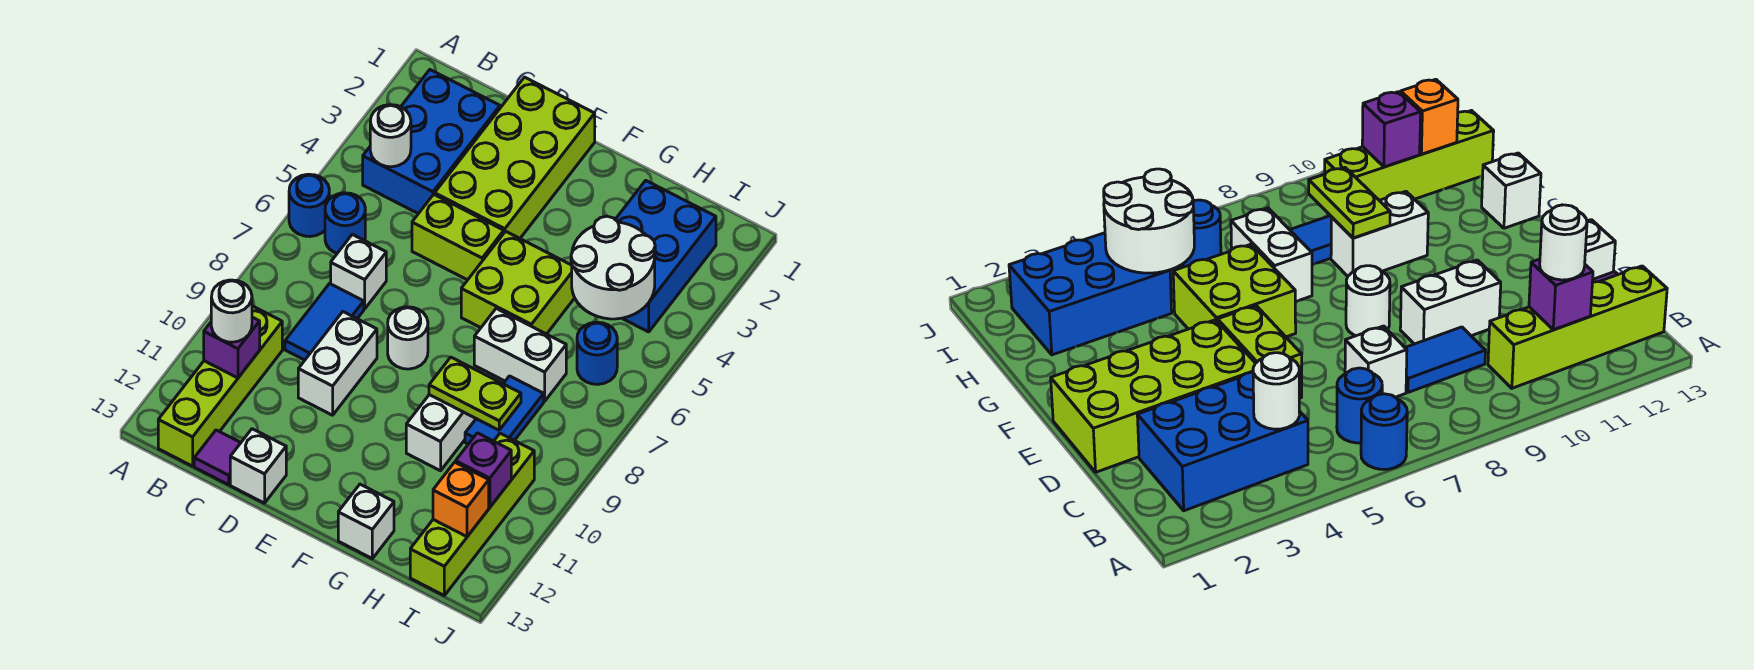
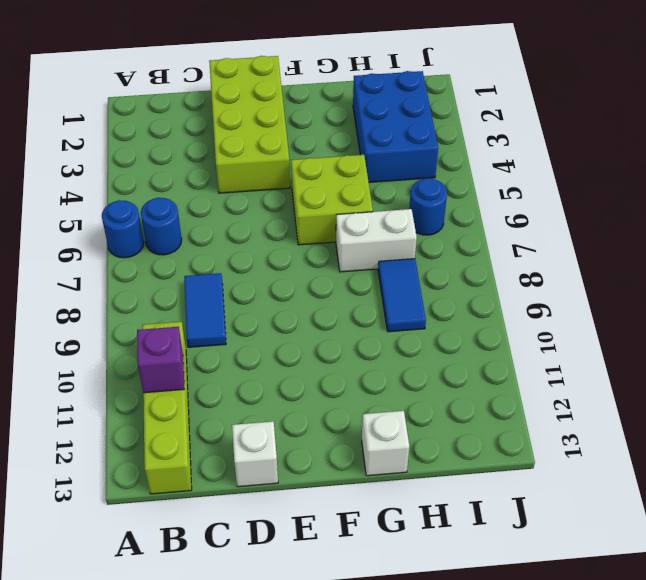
none -> blue brick B2:C4 level 1
none -> white brick C7 level 1
none -> purple tile C13 level 1

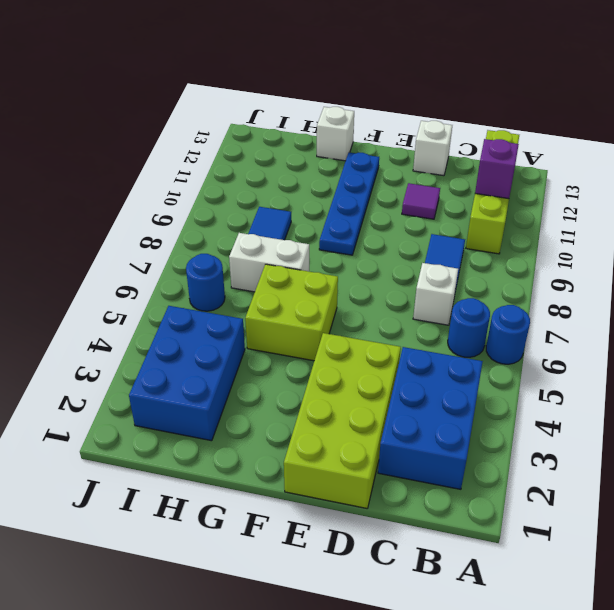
purple tile D11 level 1 -> purple tile C13 level 1
blue plate F9:F12 level 1 -> none
none -> lime brick D5:E5 level 1
none -> white brick D9:D10 level 1
none -> white round brick E8 level 1

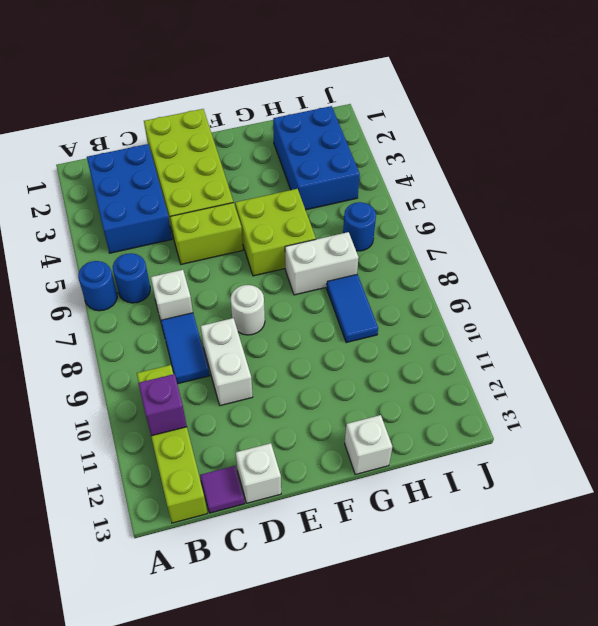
none -> white brick G9:G10 level 1
none -> lime brick I10:I13 level 1
none -> white round brick B4 level 2

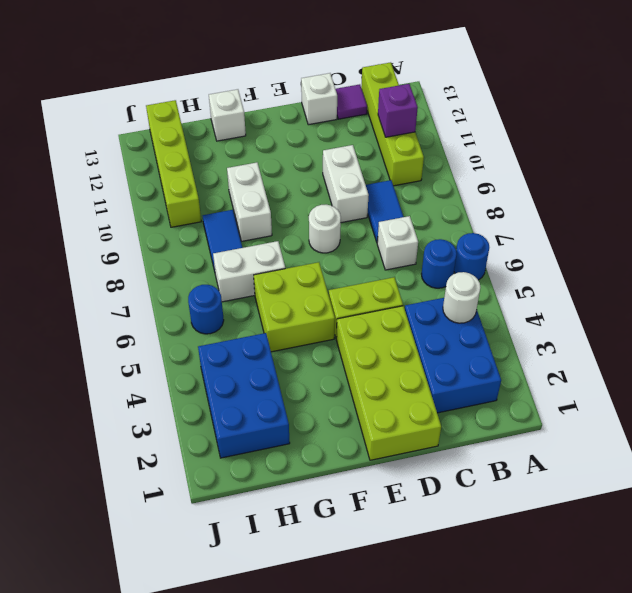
none -> lime plate G9:H9 level 2
none -> white round brick H4:I5 level 2
none -> purple brick I11 level 2

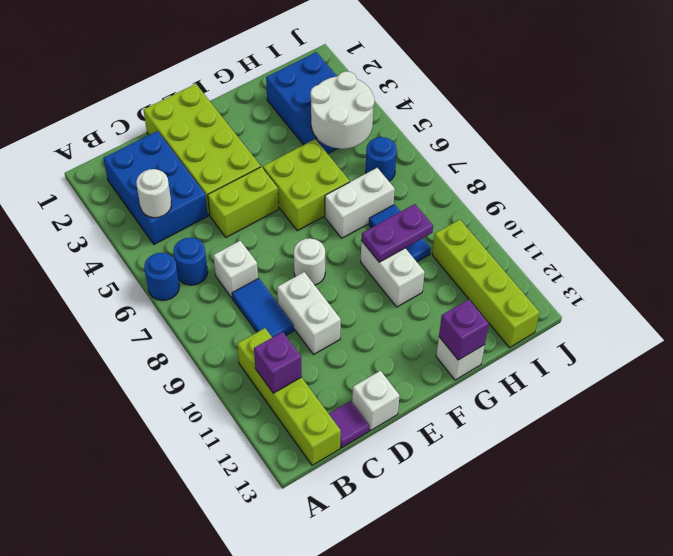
purple plate G9:H9 level 2 -> lime plate G9:H9 level 2
purple brick G13 level 2 -> purple brick I11 level 2
none -> orange brick I12 level 2
none -> white round brick B11 level 3

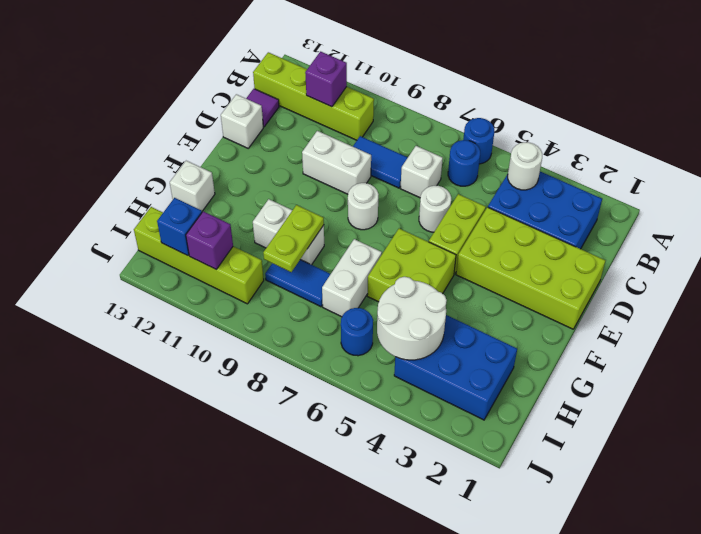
white round brick D6 level 1 -> white round brick B11 level 3
blue brick I12 level 2 -> orange brick I12 level 2

